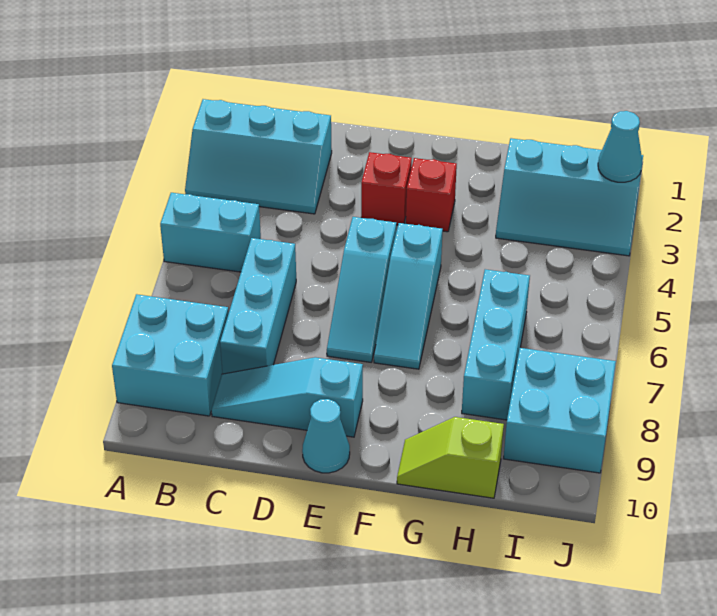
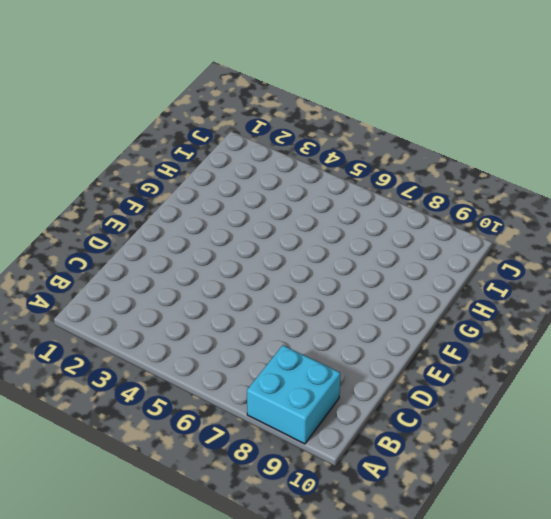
none -> cyan slope A2:C3 level 1 top 2
none -> cyan brick A5:B5 level 1
none -> cyan brick C6:C8 level 1

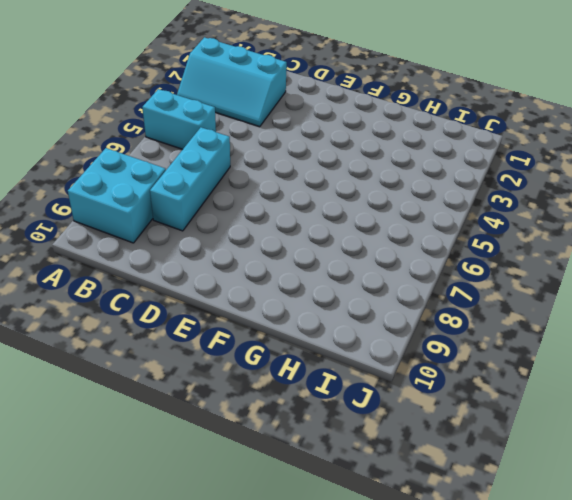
none -> cyan slope C9:E9 level 1 top E
none -> red brick E3 level 1
none -> cyan slope E5:E7 level 1 top 5

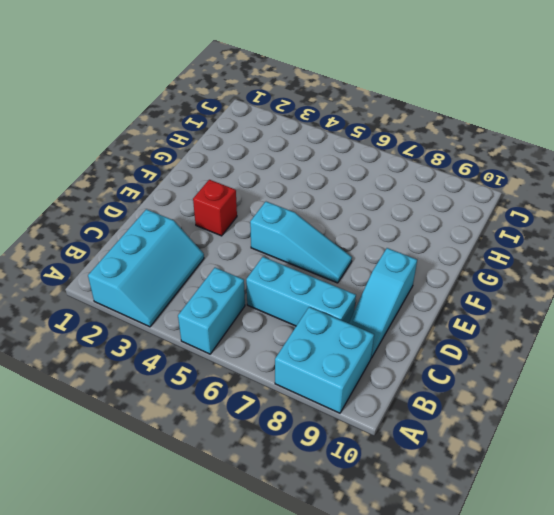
none -> cyan cone E10 level 1
none -> red brick F3 level 1
none -> cyan slope F5:F7 level 1 top 5

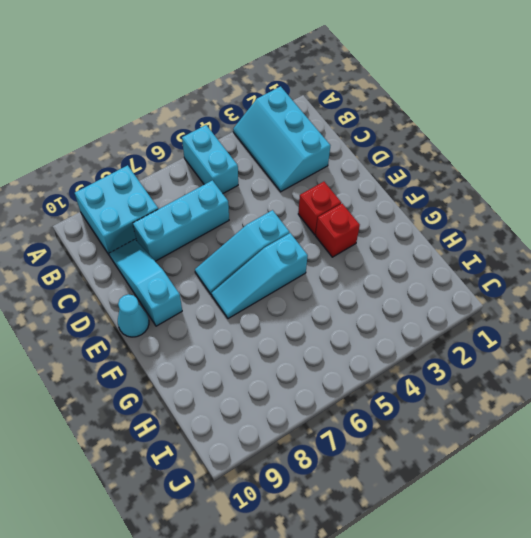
none -> lime slope G10:H10 level 1 top H
none -> cyan slope H2:J3 level 1 top 2
none -> cyan brick H6:H8 level 1

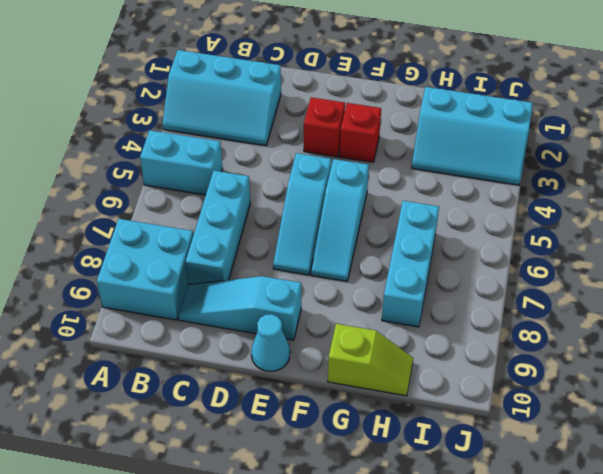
lime slope G10:H10 level 1 top G -> lime slope G10:H10 level 1 top H
none -> cyan brick I8:J9 level 1
none -> cyan cone J2 level 2

